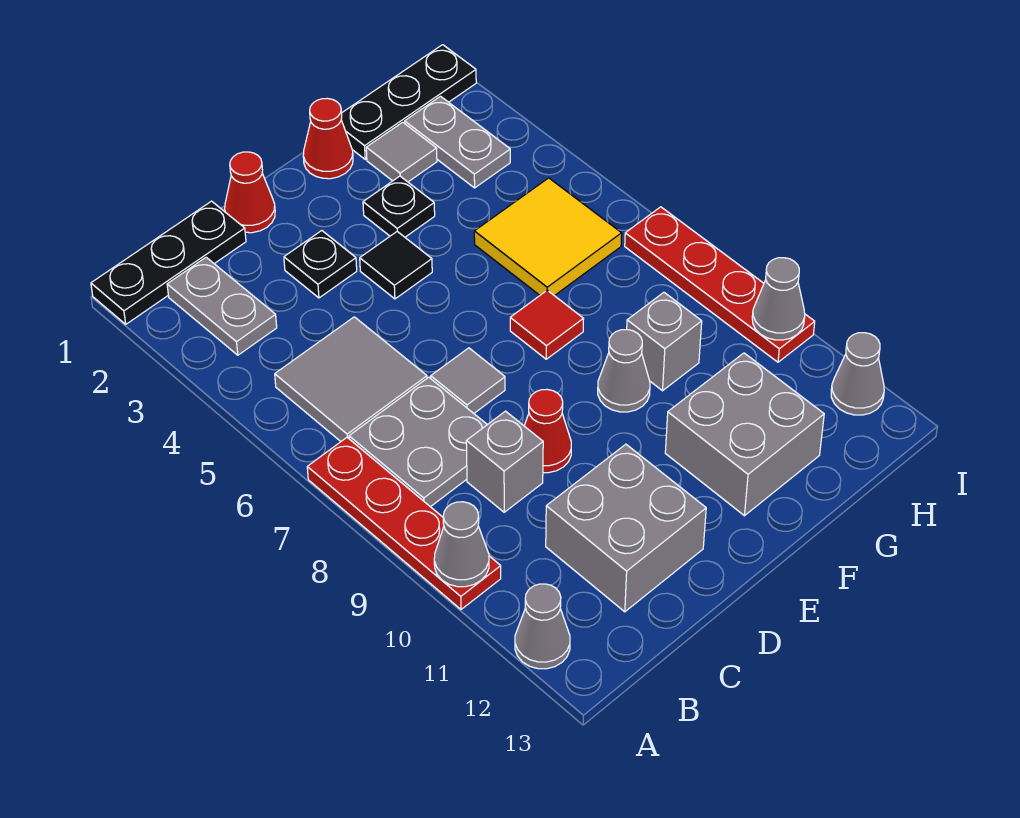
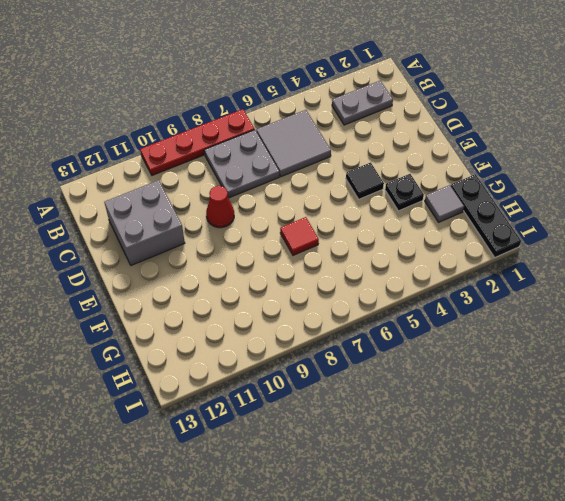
none -> black plate A1:C1 level 1
none -> grey cone A12 level 1
none -> grey brick C9 level 1

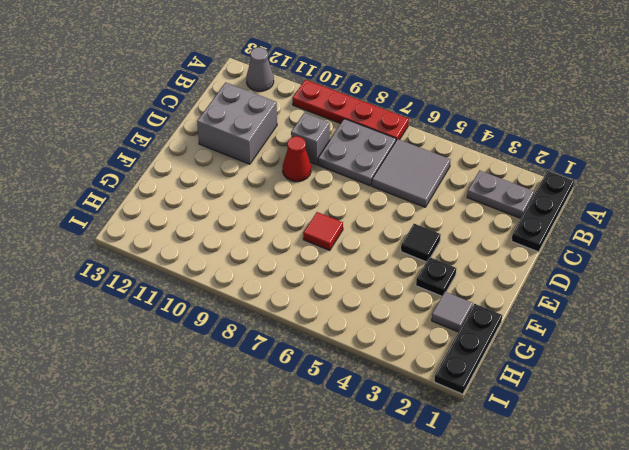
none -> red cone D1 level 1
none -> black plate D3 level 1
none -> grey tile D7 level 1

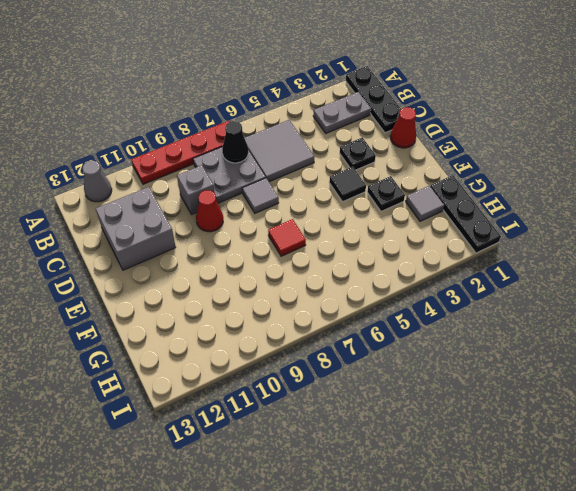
black cone B7 level 2 -> none
none -> red cone F1 level 1
none -> grey cone F9 level 1
none -> grey brick F11:G12 level 1

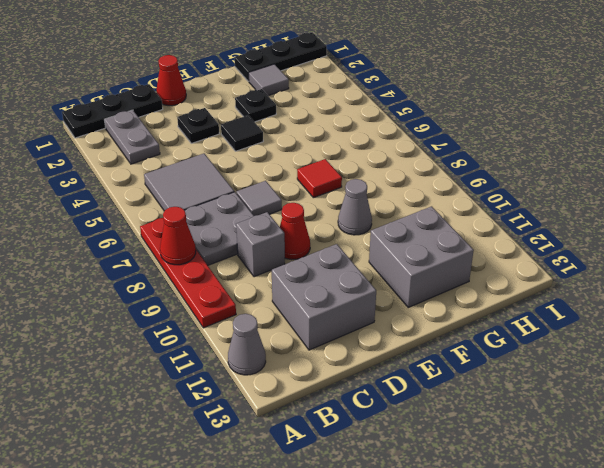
red cone A8 level 2 -> red cone F1 level 1
none -> yellow tile G5:H6 level 1
none -> grey brick G9 level 1
none -> grey plate H2:H3 level 1

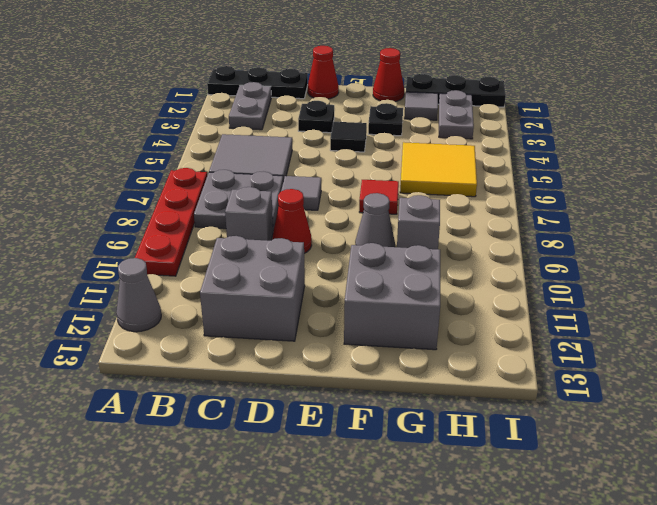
none -> red plate I7:I10 level 1
none -> grey cone I12 level 1
none -> grey cone A10 level 2

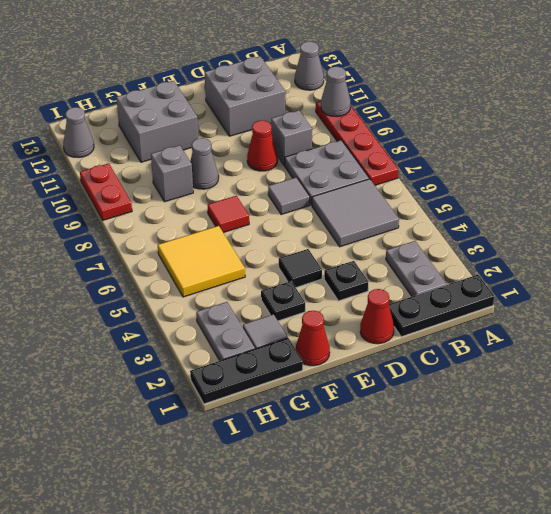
red plate I9:I10 level 1 -> red plate I7:I10 level 1
none -> grey cone I10 level 2

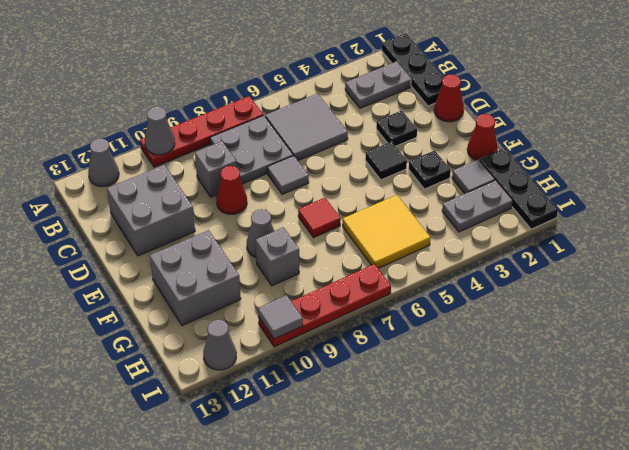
grey tile I10 level 2 -> grey cone I10 level 2

